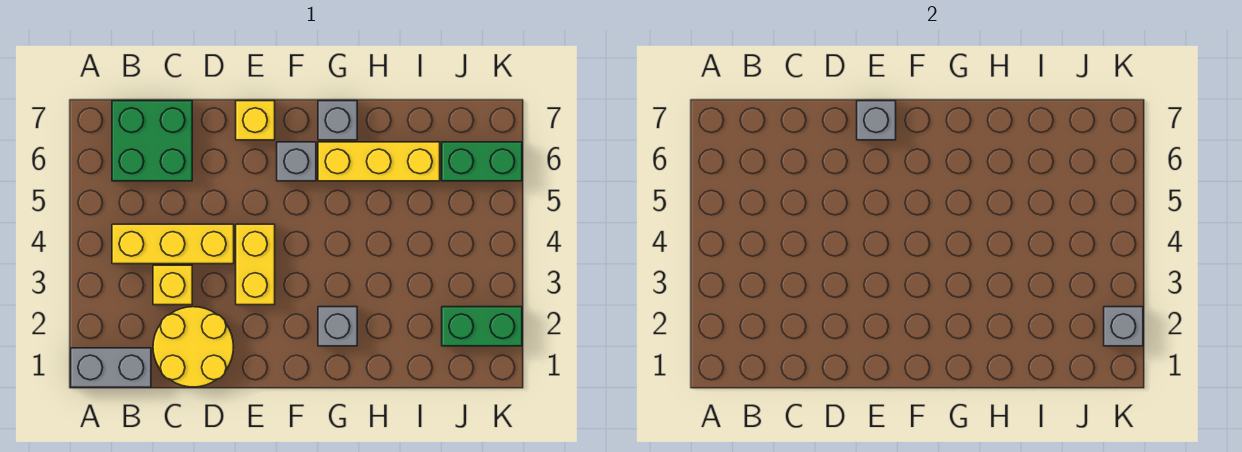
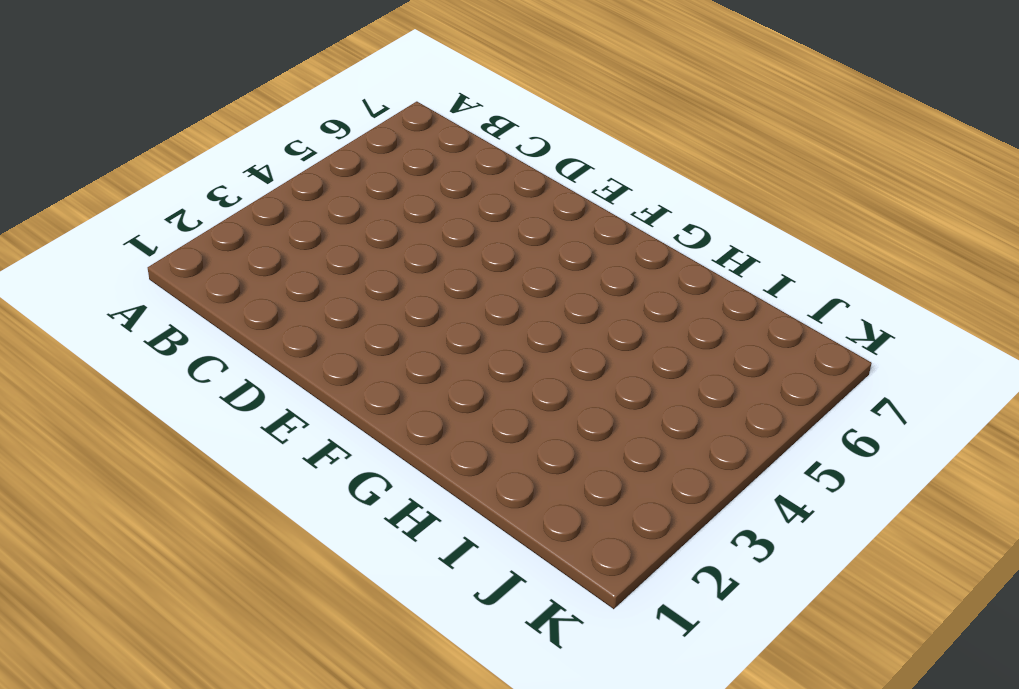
none -> grey brick A1:B1 level 1
none -> yellow brick B4:D4 level 1
none -> green brick B6:C7 level 1

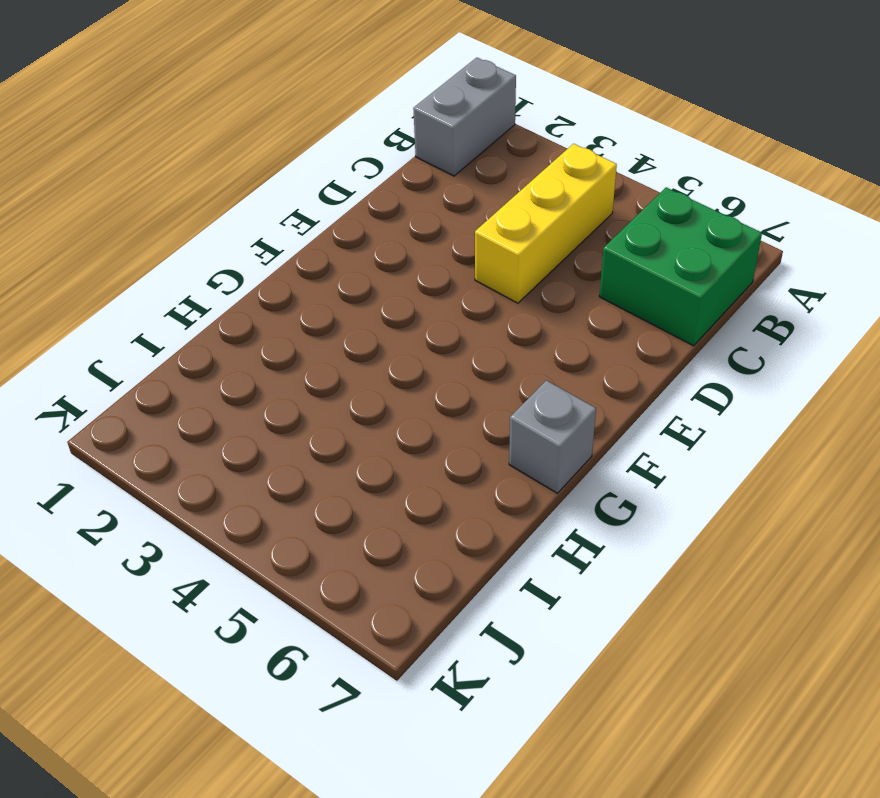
none -> yellow round brick C1:D2 level 1
none -> yellow brick C3 level 1
none -> yellow brick E3:E4 level 1

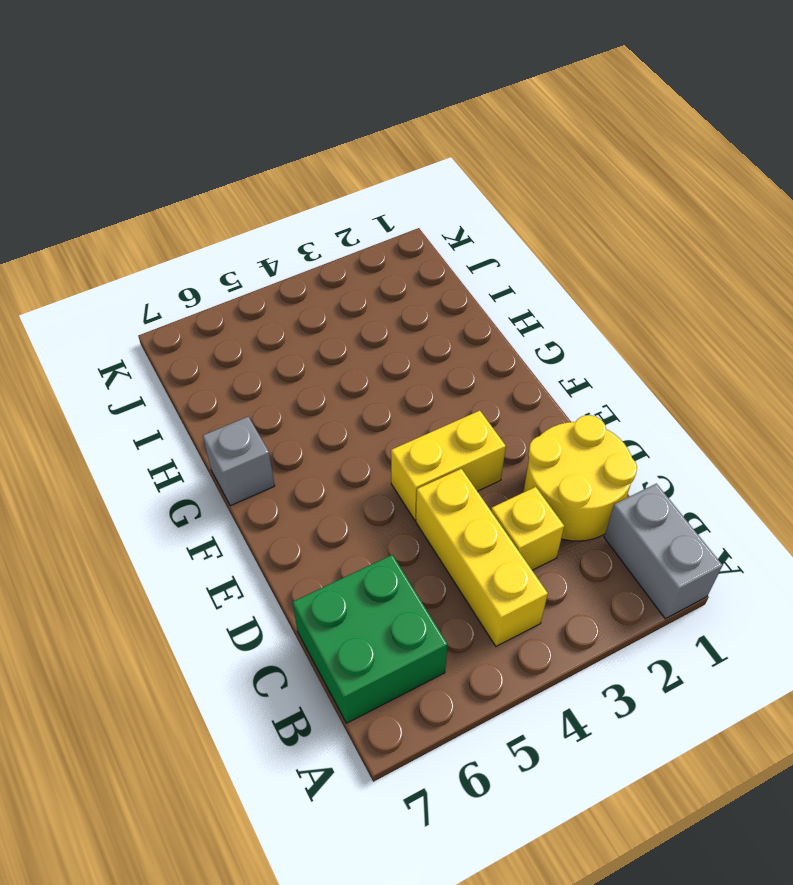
none -> yellow brick E7 level 1
none -> grey brick F6 level 1
none -> grey brick G2 level 1

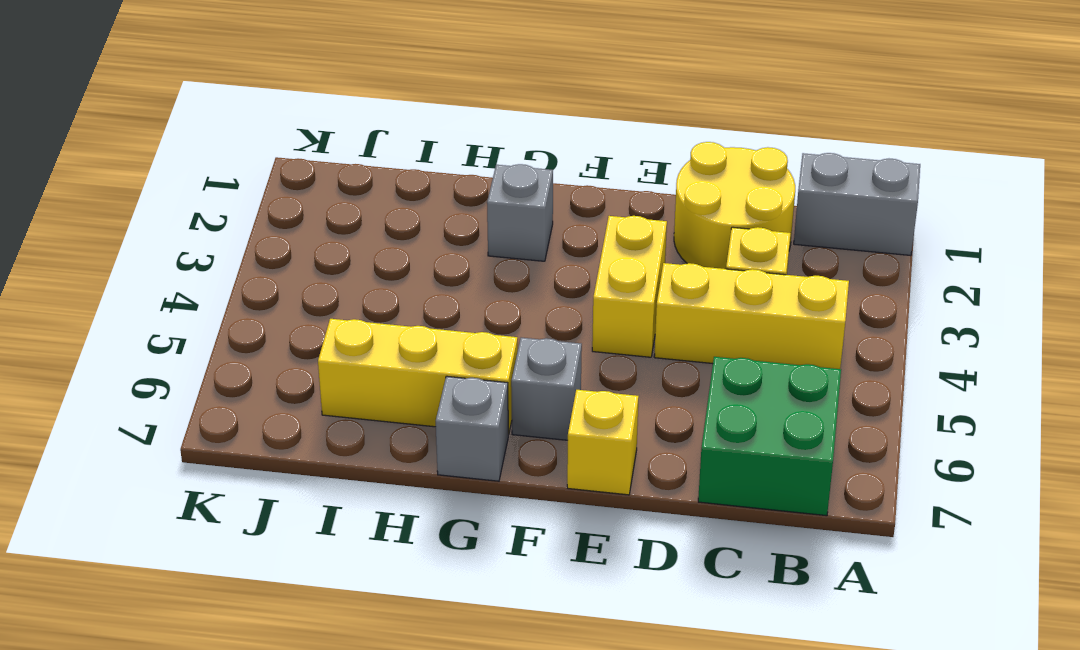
none -> green brick J2:K2 level 1
none -> green brick J6:K6 level 1
none -> grey brick E7 level 2

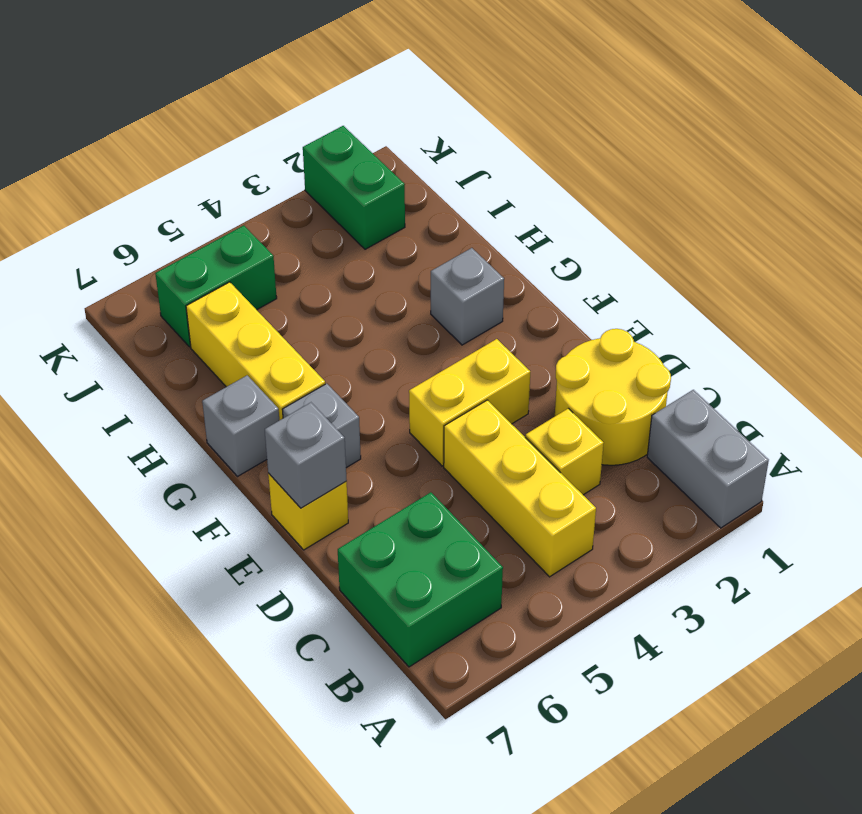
green brick J5:J6 level 1 -> green brick J6:K6 level 1
none -> grey brick K2 level 2

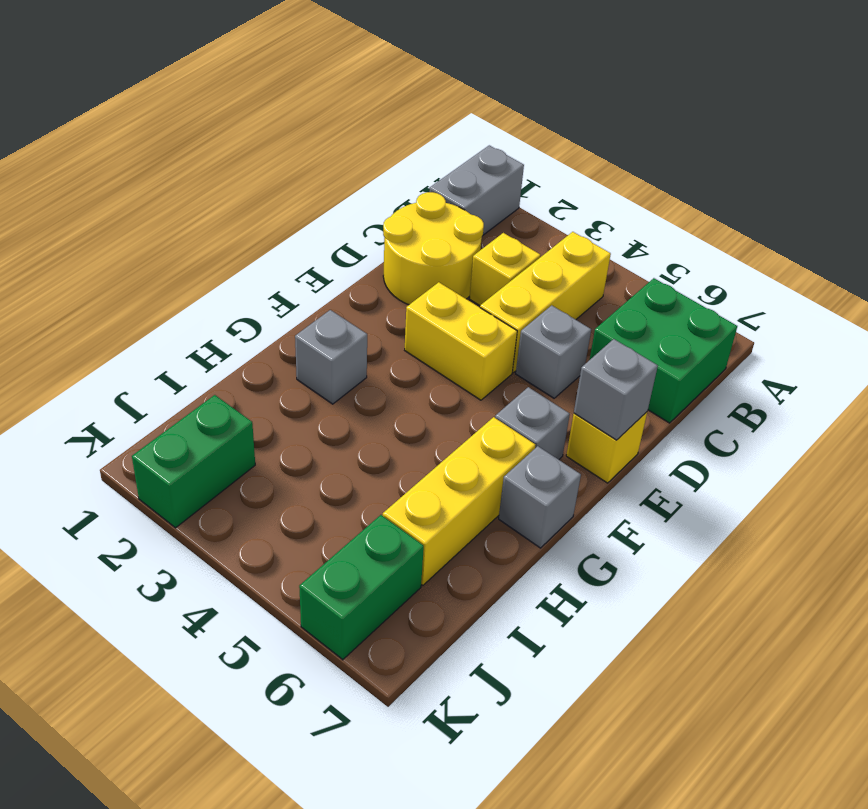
grey brick D5 level 1 -> grey brick K2 level 2

